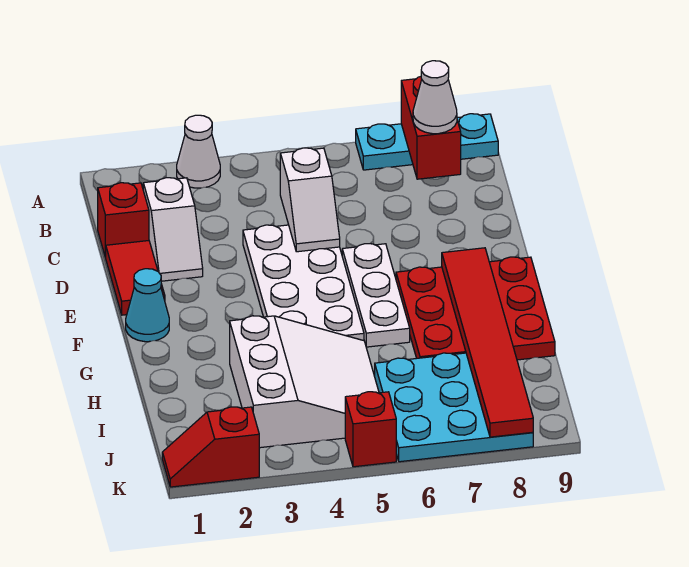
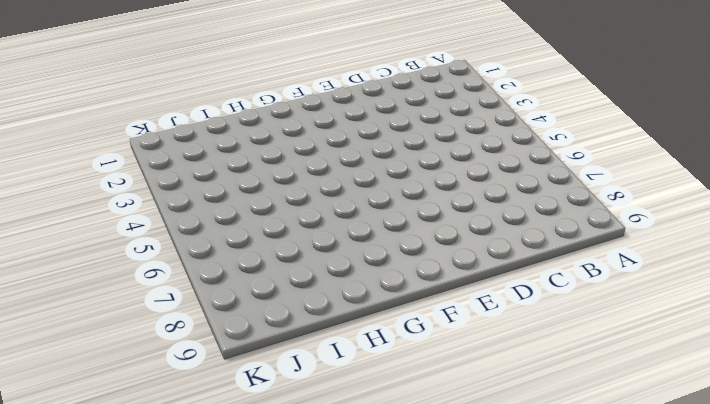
none -> white cone A3 level 1
none -> cyan plate A7:A9 level 1
none -> red brick C1 level 1

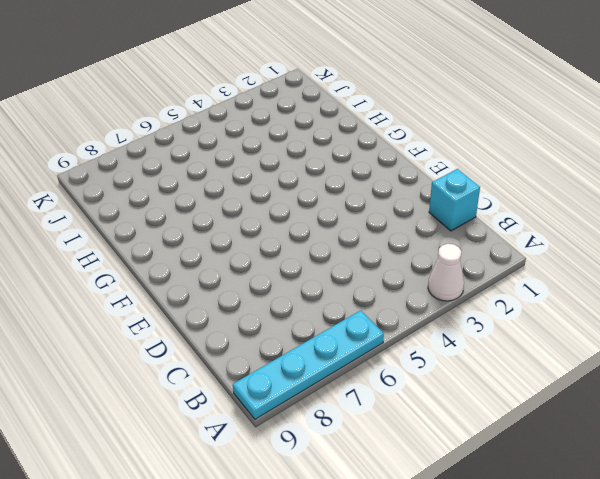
cyan plate A6:A9 level 1 -> cyan plate A7:A9 level 1
cyan brick C1 level 1 -> red brick C1 level 1
none -> white slope C2:D2 level 1 top C
none -> red tile D1:E1 level 1
none -> white plate D4:G5 level 1

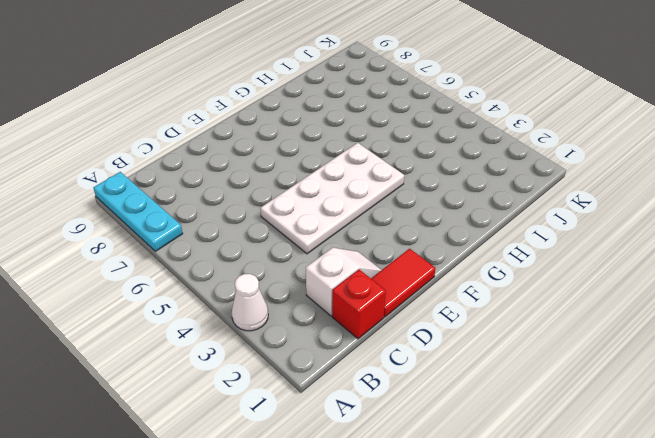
none -> white plate E6:G6 level 1
none -> cyan cone F1 level 1
none -> red plate F7:H9 level 1

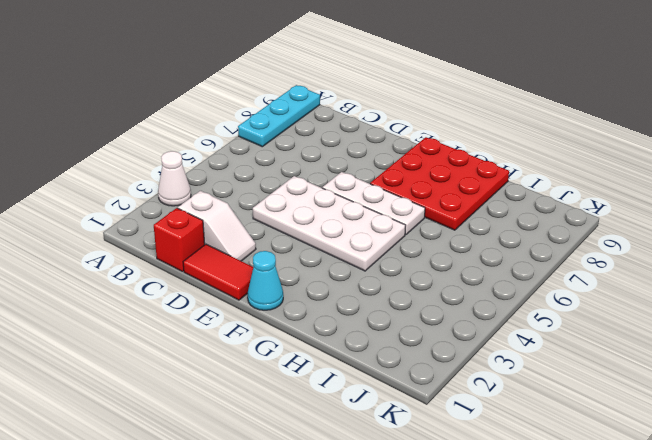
none -> white slope H3:J5 level 1 top 3
none -> cyan plate I6:K8 level 1
none -> red slope K1:K2 level 1 top 2

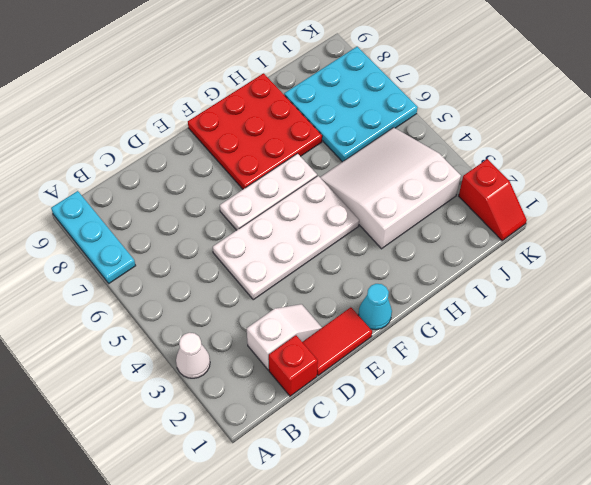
none -> red brick K5 level 1
none -> red brick A8:B8 level 2
none -> white slope C5:D5 level 2 top C

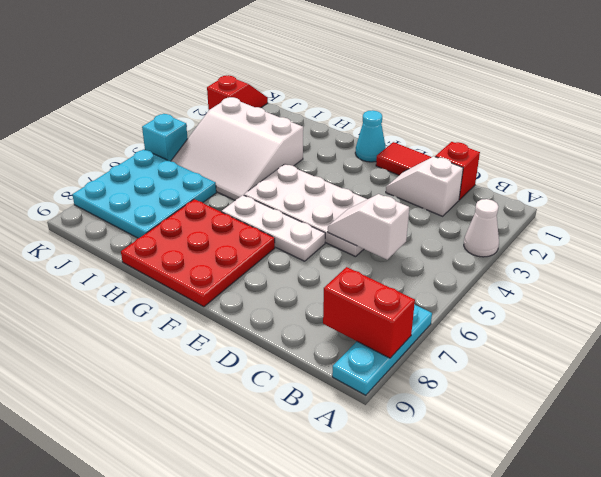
cyan brick K5 level 1 -> red brick K5 level 1
none -> red tile F8:K8 level 2
none -> white cone B8 level 3

